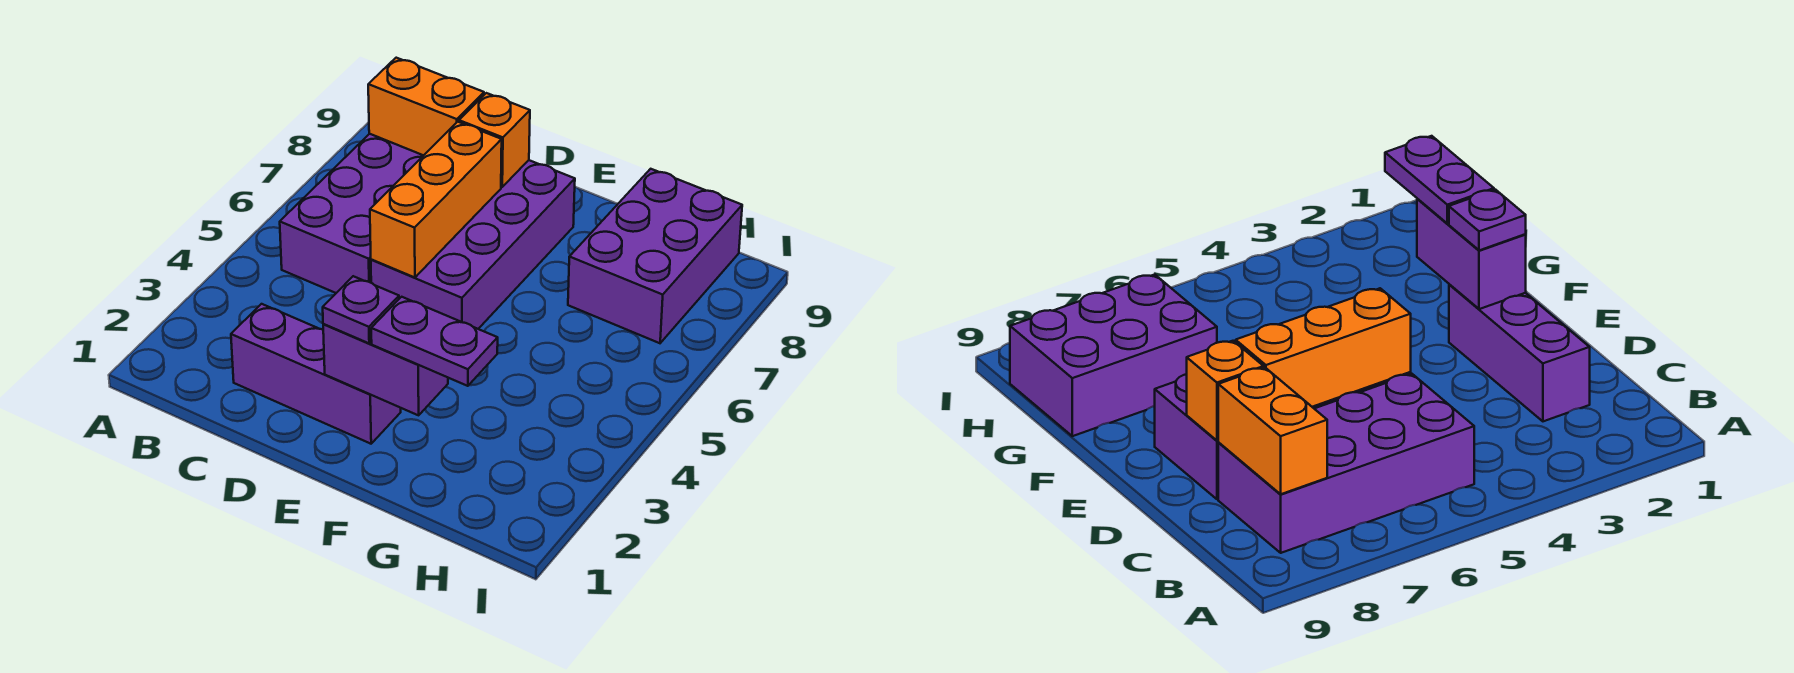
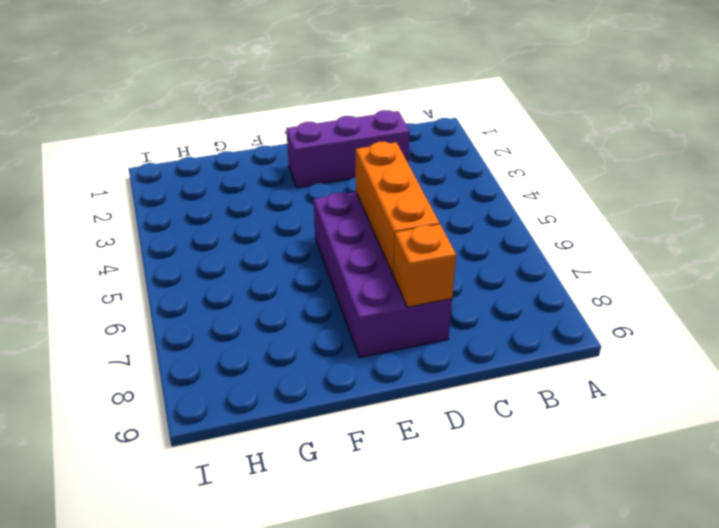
none -> purple brick B5:C8 level 1
none -> purple brick G7:H9 level 1

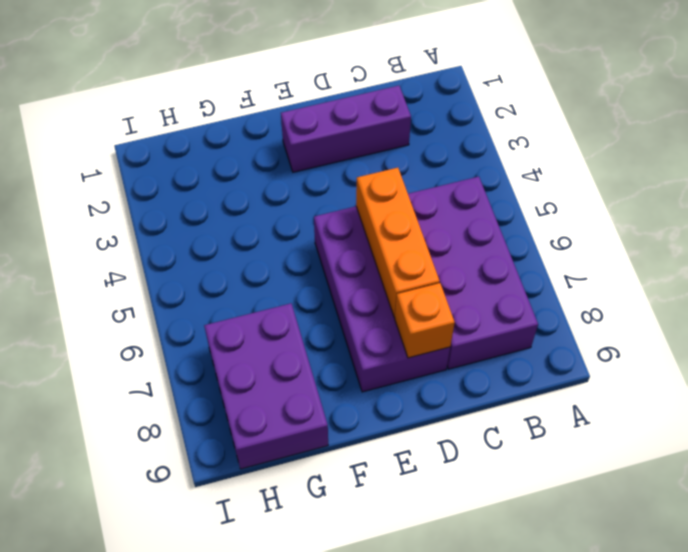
none -> orange brick B8:C8 level 2
none -> purple brick E2:F2 level 2

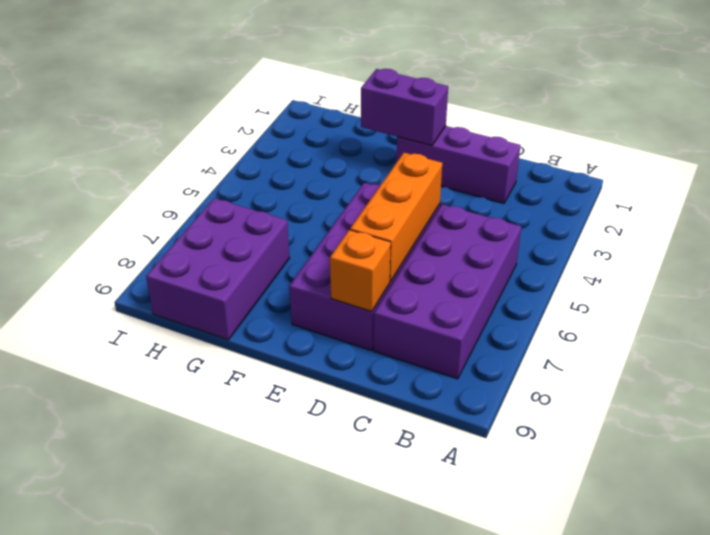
none -> orange brick B8:C8 level 2
none -> purple plate E2 level 3

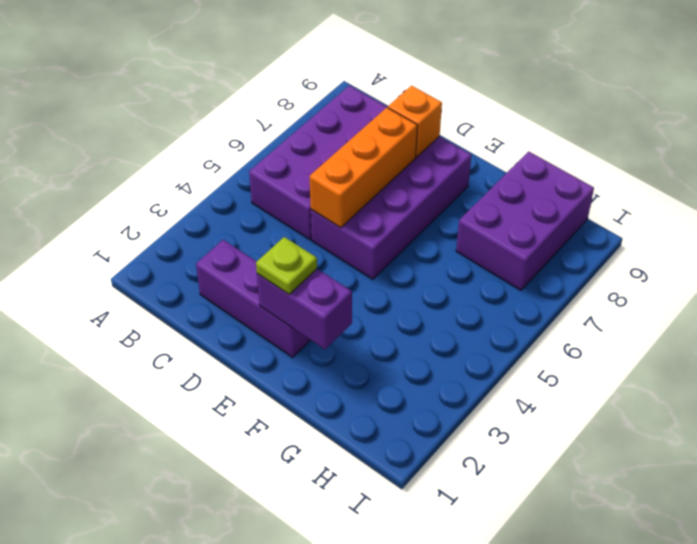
lime plate E2 level 3 -> purple plate E2 level 3
none -> orange brick B8:C8 level 2
none -> purple plate F2:G2 level 3

